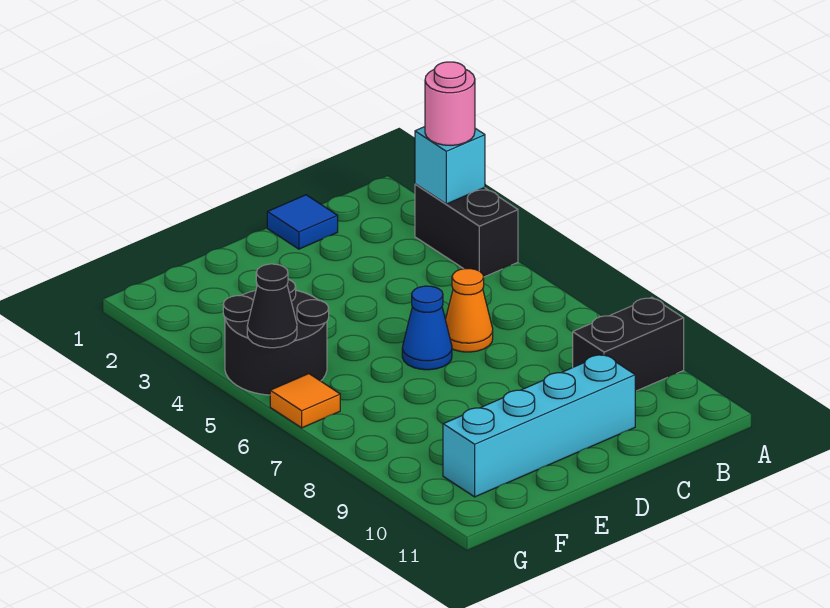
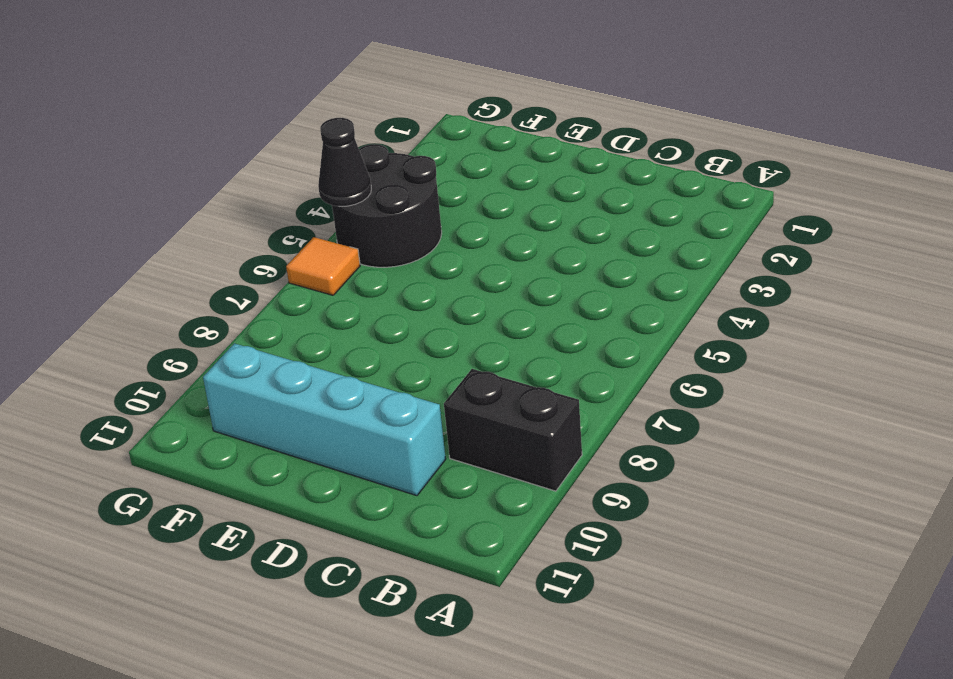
none -> black brick A3:A4 level 1
none -> blue tile C1 level 1

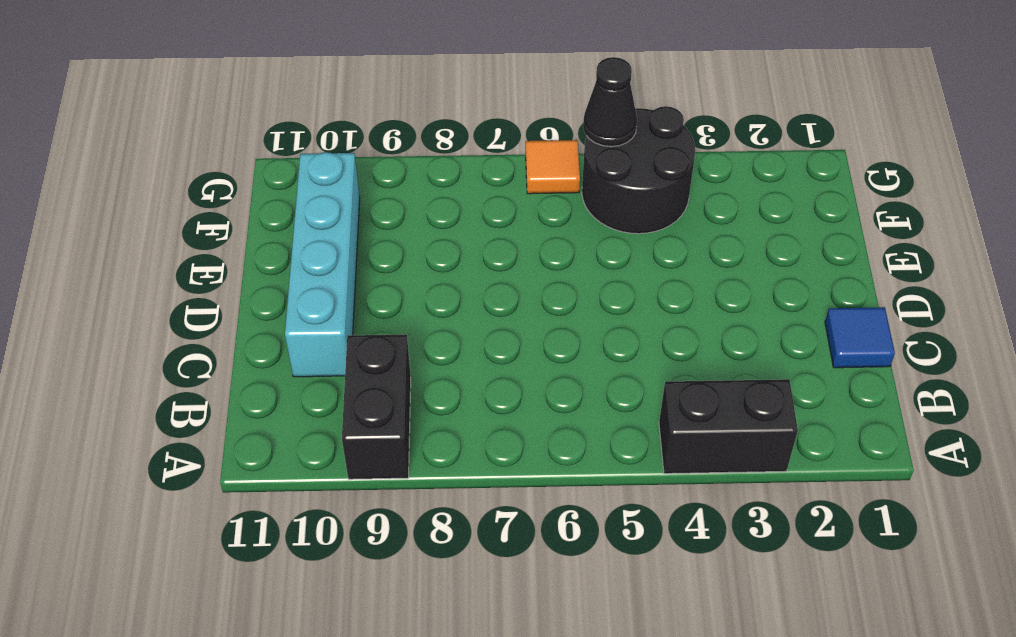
none -> orange cone C6 level 1
none -> blue cone D6 level 1

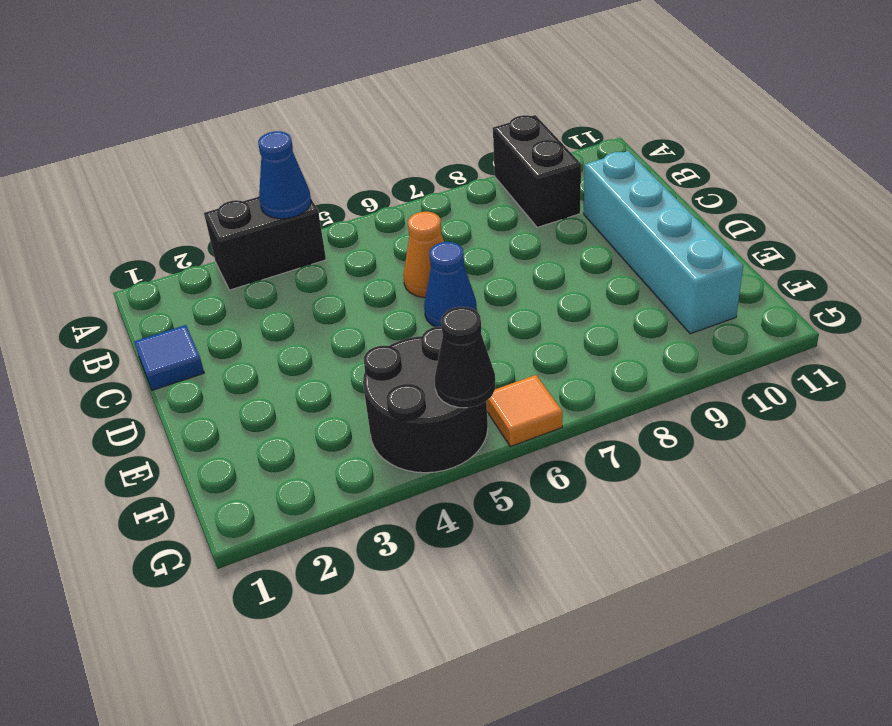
blue cone A4 level 2 -> none
none -> cyan brick A3 level 2
none -> pink round brick A3 level 3

